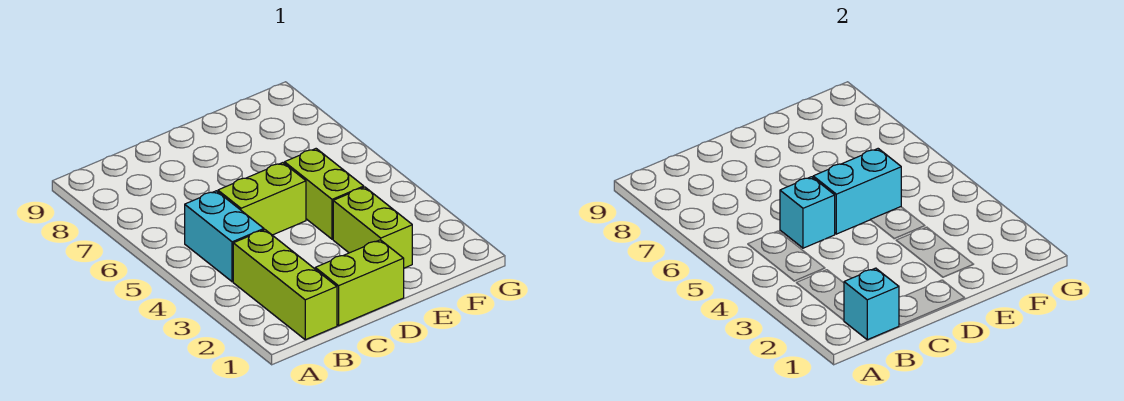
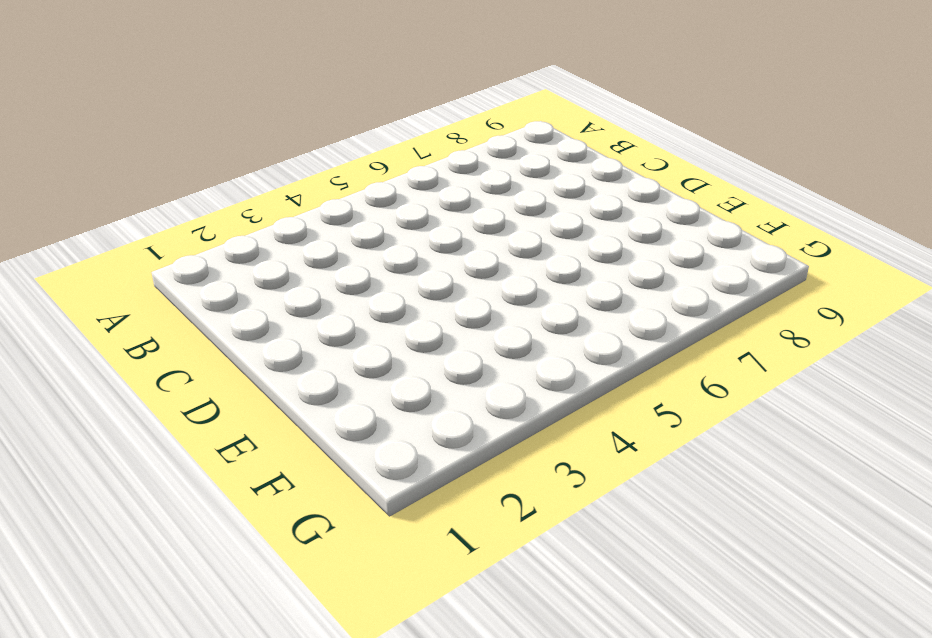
none -> lime brick B1:B3 level 1
none -> cyan brick B4:B5 level 1

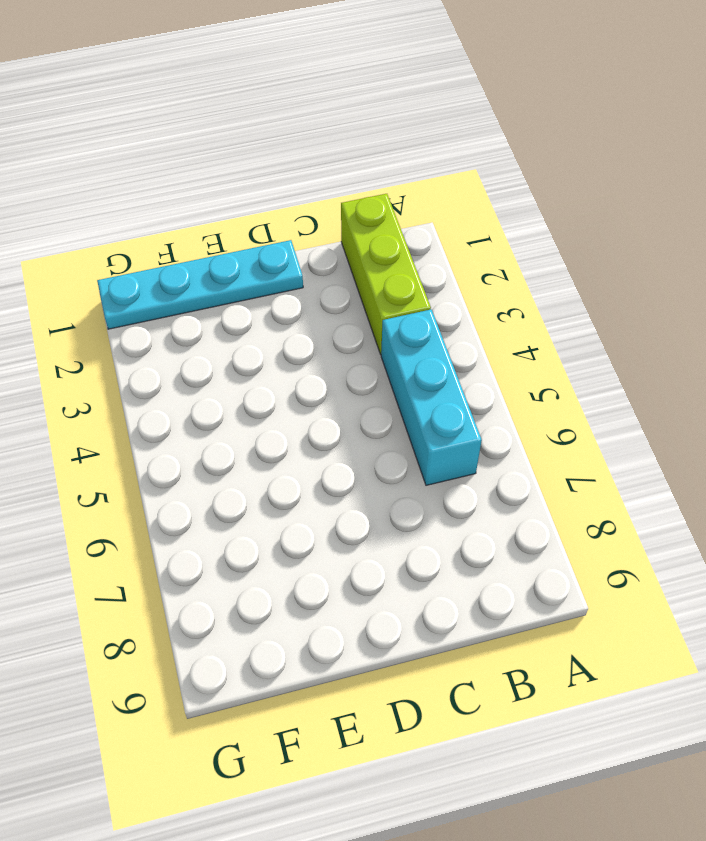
cyan brick B4:B6 level 1 -> cyan brick B4:B5 level 1
cyan plate D1:G1 level 1 -> lime brick C1:D1 level 1
none -> lime brick C5:D5 level 1
none -> lime brick E2:E3 level 1

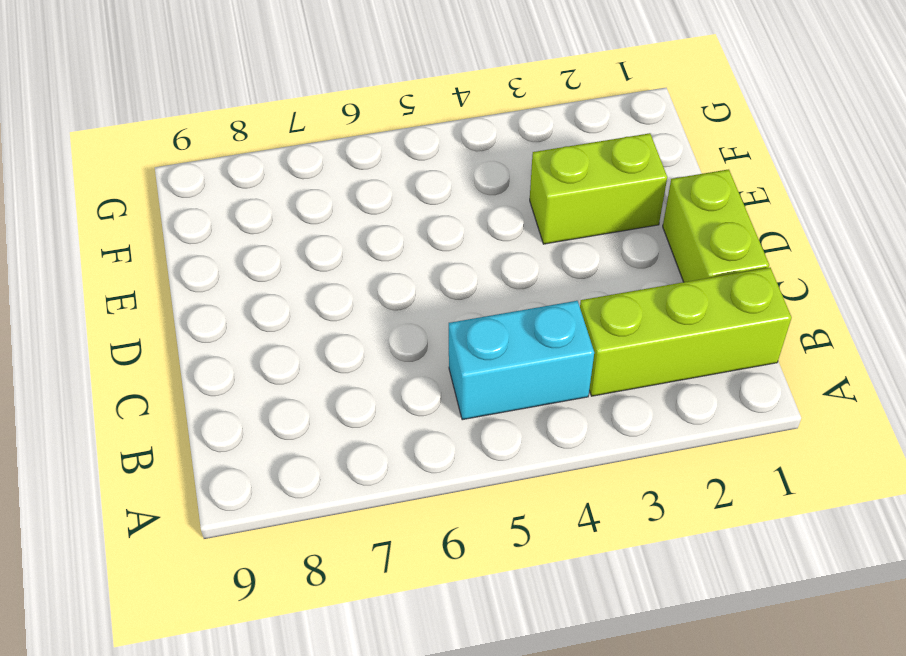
none -> lime brick C5:D5 level 1
none -> lime brick E4:E5 level 1

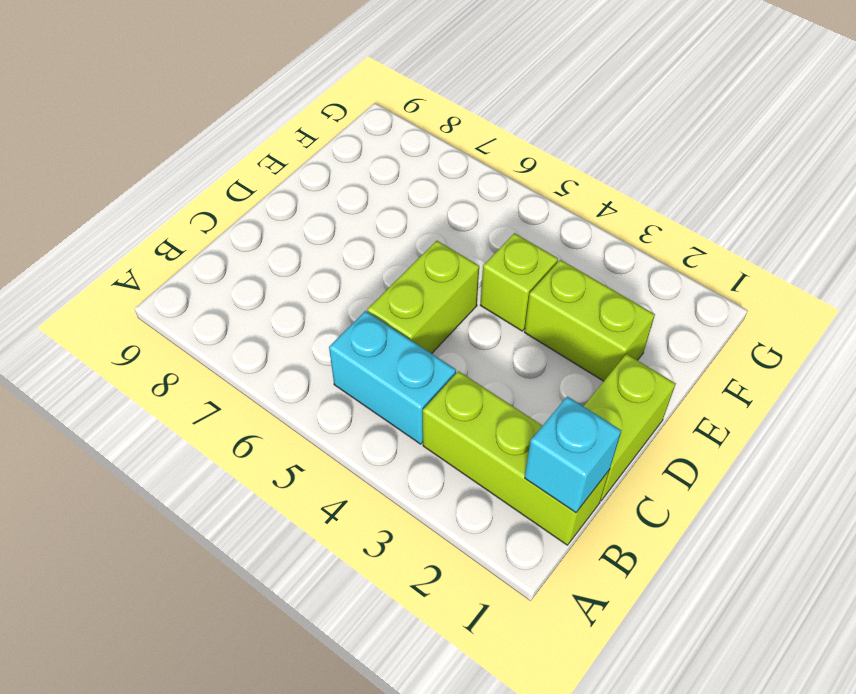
lime brick E4 level 1 -> lime brick E4:E5 level 1
none -> cyan brick C5 level 2
none -> cyan brick D5:E5 level 2

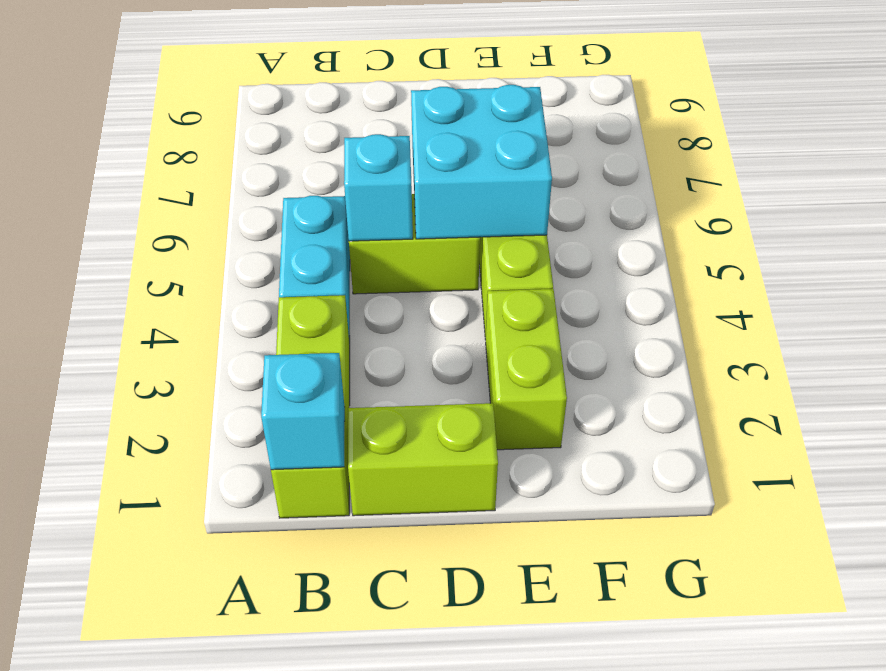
cyan brick D5:E6 level 2 -> cyan brick D5:E5 level 2

